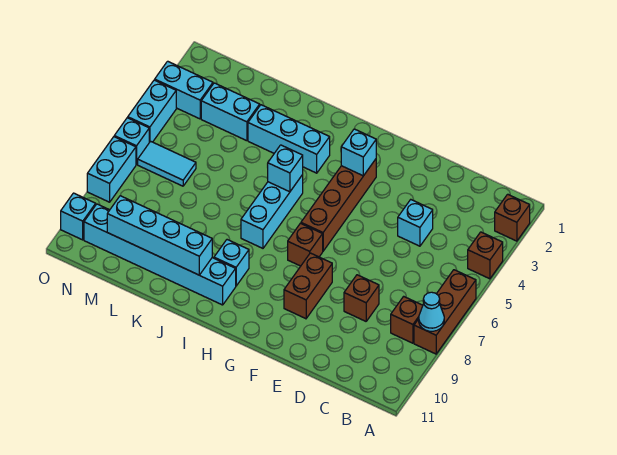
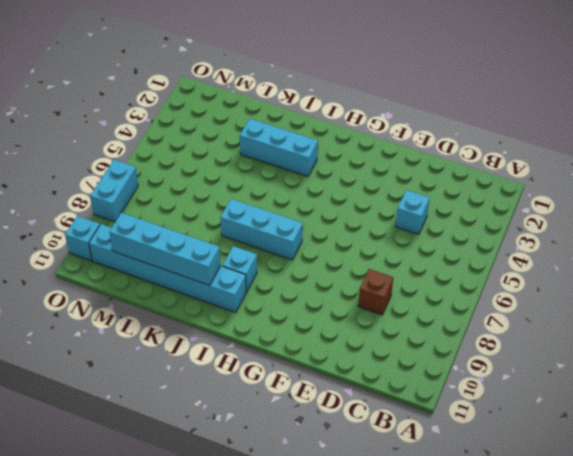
cyan brick H7:J7 level 1 -> cyan brick I5:I7 level 1
none -> brown brick A2 level 1
none -> brown brick A4 level 1
none -> brown brick A6:A8 level 1

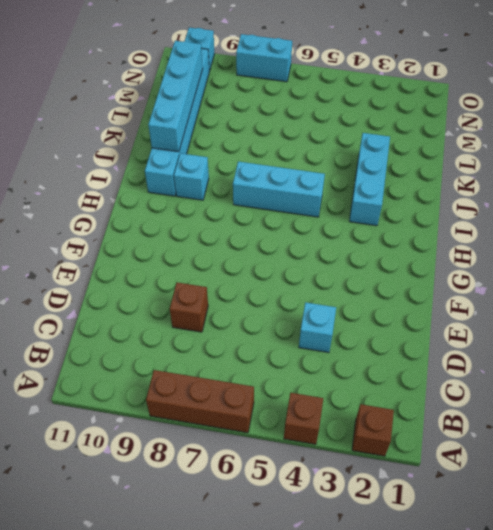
none -> brown brick B8 level 1
none -> brown brick F8:F9 level 1
none -> brown brick G3:G6 level 1

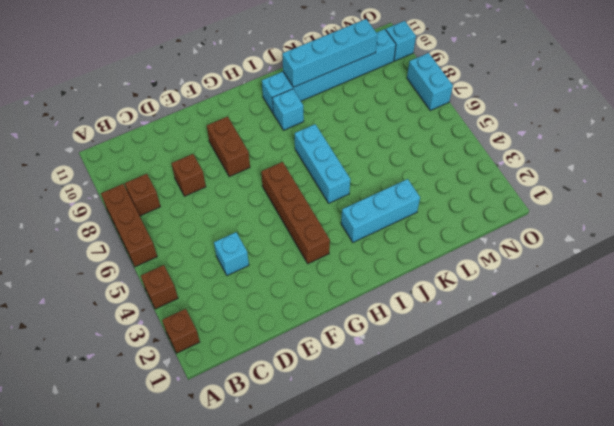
none -> brown brick G7 level 1
none -> cyan brick L3:M3 level 1
none -> cyan tile M6:N6 level 1

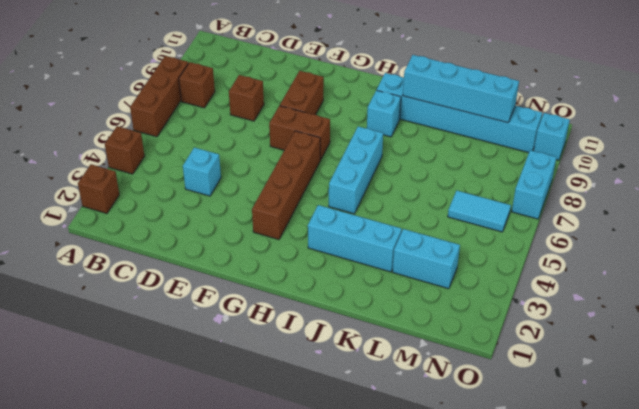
brown brick F7:G7 level 1 -> brown brick G7 level 1
none -> cyan brick N3:O3 level 1
none -> cyan brick O4:O5 level 1
none -> cyan brick O6 level 1

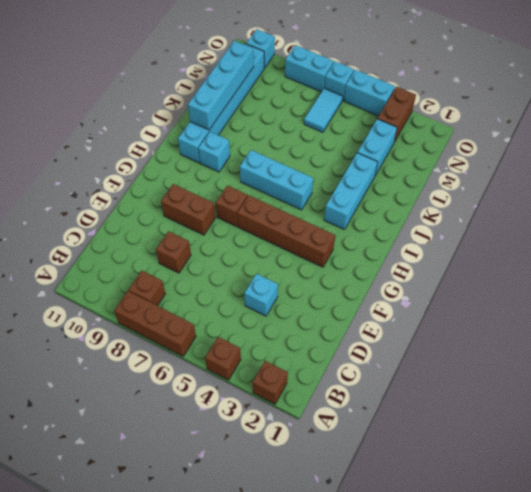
brown brick N3:O3 level 1 -> cyan brick N3:O3 level 1
none -> cyan cone A8 level 2
none -> cyan brick G3 level 2
none -> cyan brick I5 level 2

